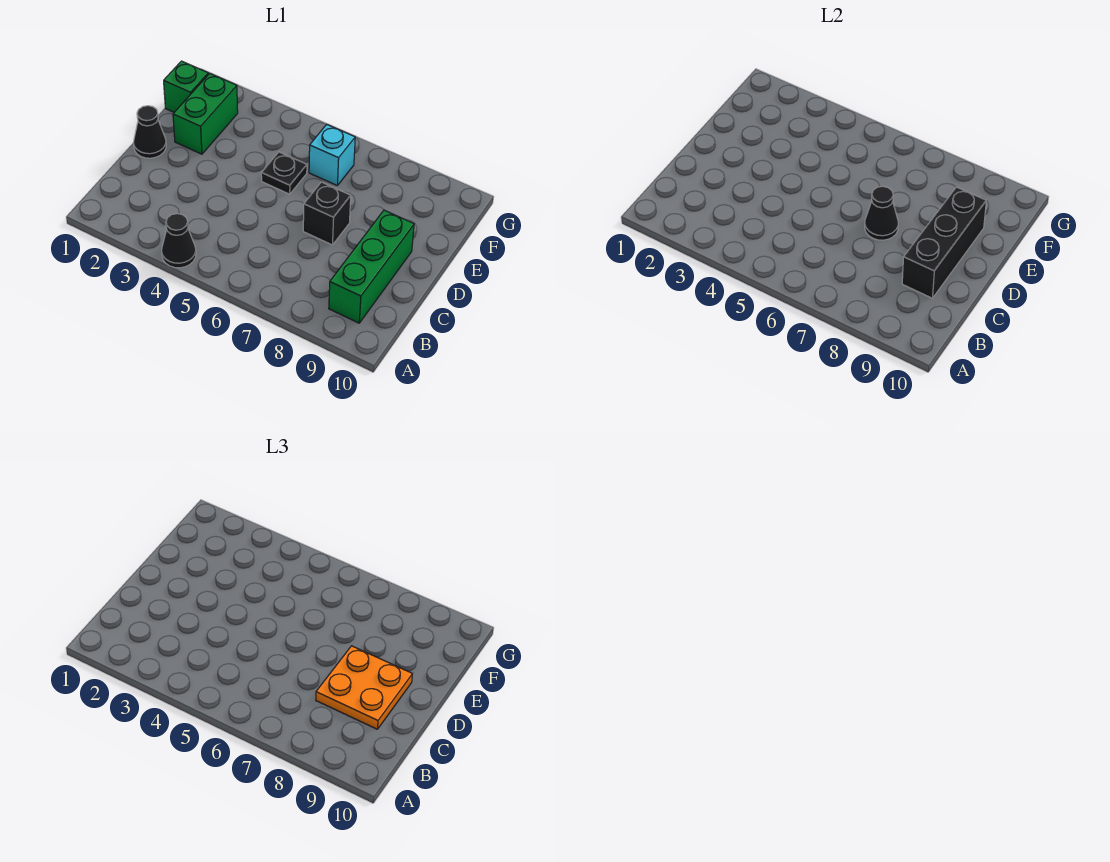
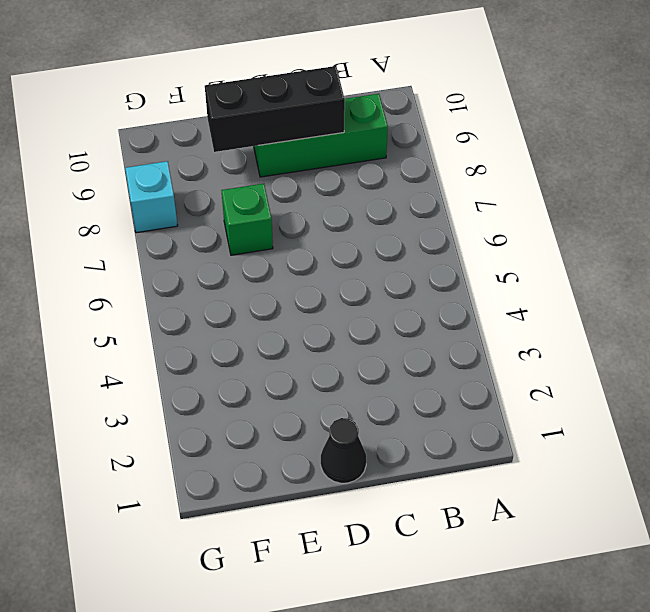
green brick E7 level 1 -> green brick F1 level 1
cyan brick G8 level 1 -> cyan brick F6 level 1
none -> black cone A4 level 1
none -> black brick D7 level 1

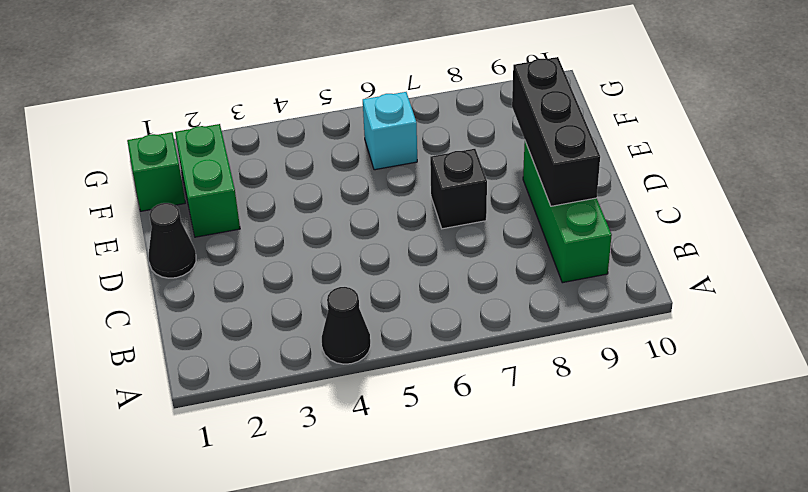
none -> black plate E5 level 1
none -> black cone D7 level 2

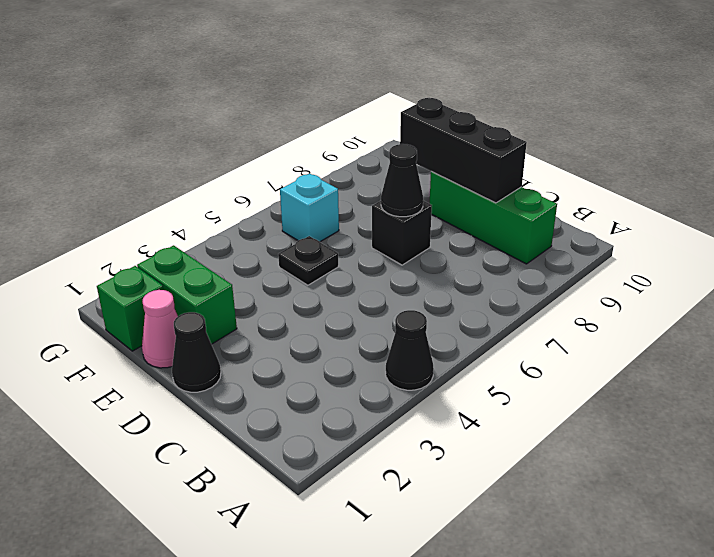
pink cone E1 level 1 -> none
none -> orange plate C8:D9 level 3

